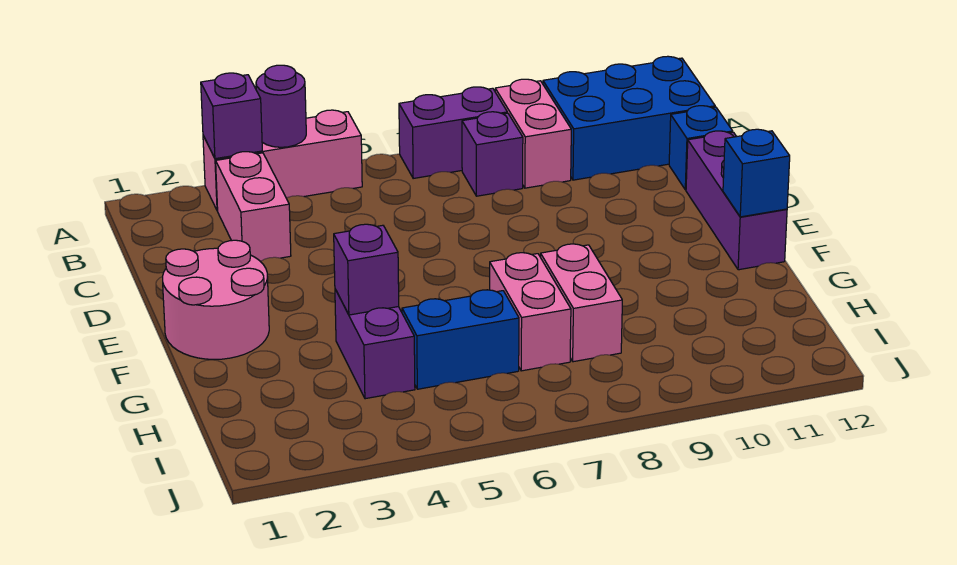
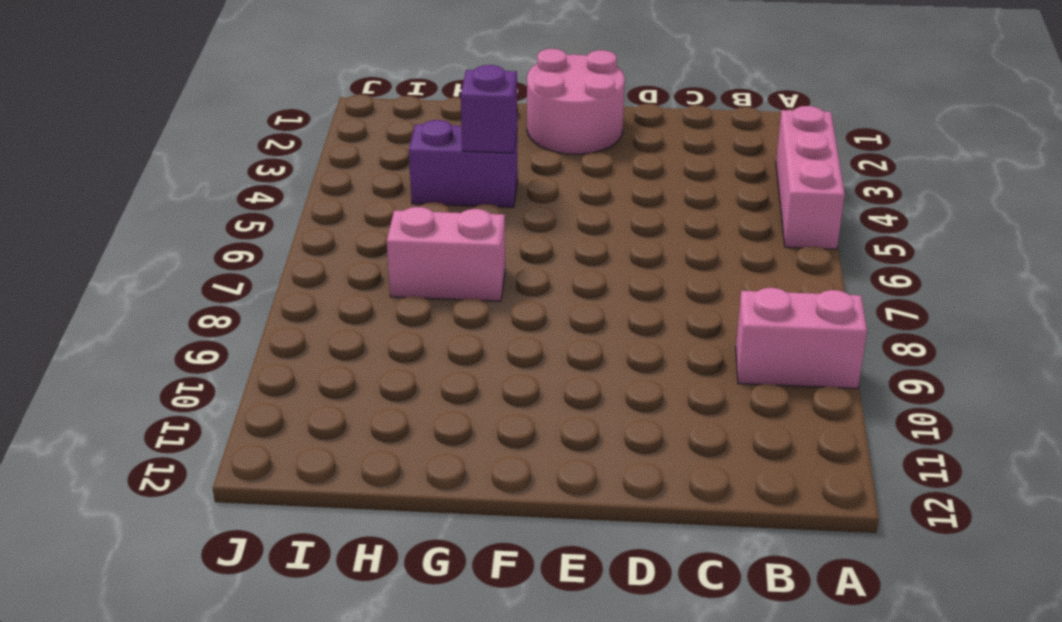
none -> purple brick A7:A8 level 1
none -> blue brick A10:B12 level 1
none -> pink brick B3:C3 level 1

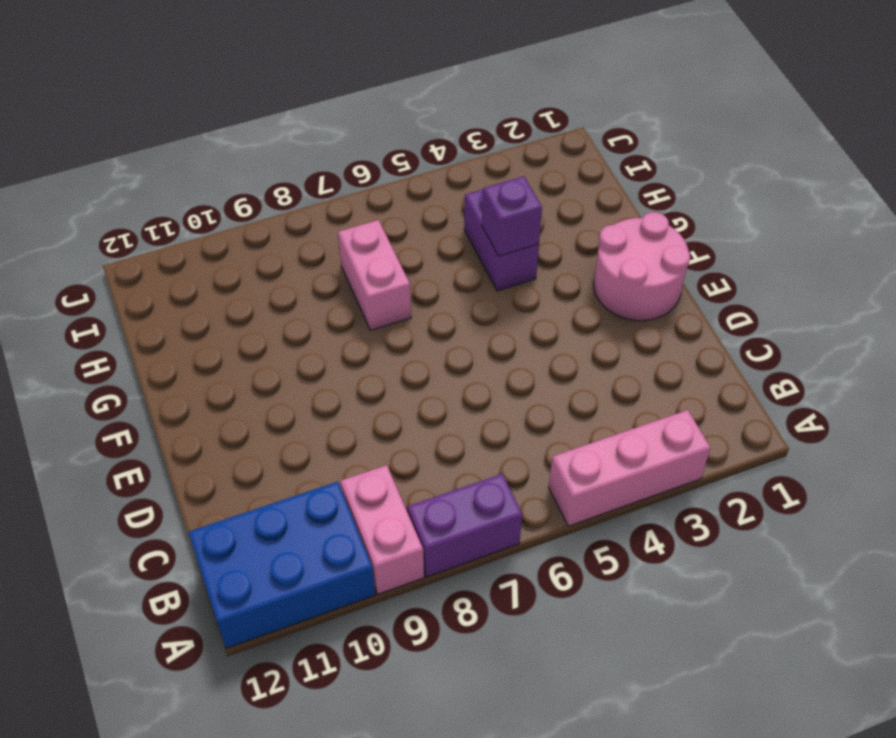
none -> pink brick B3:C3 level 1
none -> purple brick B8 level 1
none -> blue brick C12 level 1

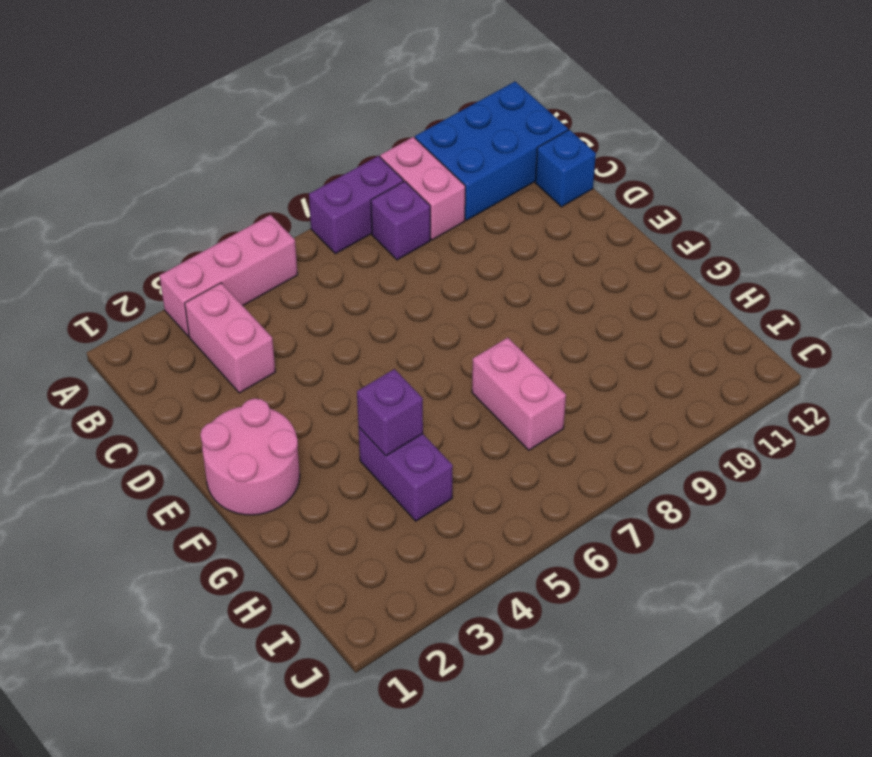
none -> purple brick D12:F12 level 1
none -> pink brick G8:H8 level 1
none -> blue brick H5:H6 level 1

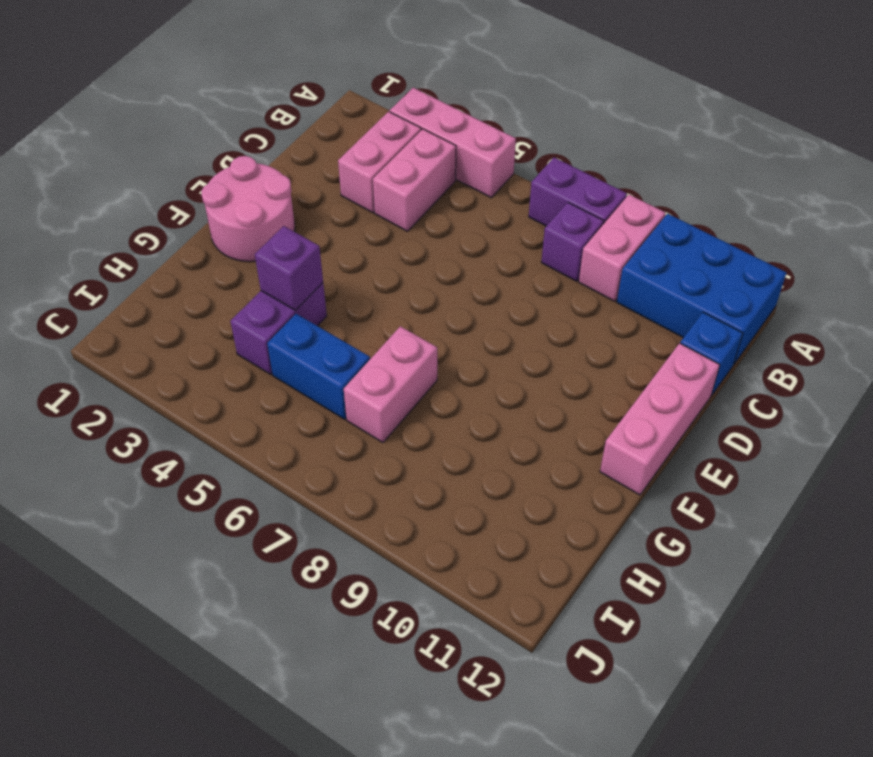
pink brick B4:C4 level 1 -> pink brick G8:H8 level 1
pink brick D12:F12 level 1 -> purple brick D12:F12 level 1
none -> purple brick A3 level 2
none -> purple round brick A4 level 2
none -> blue brick F12 level 2

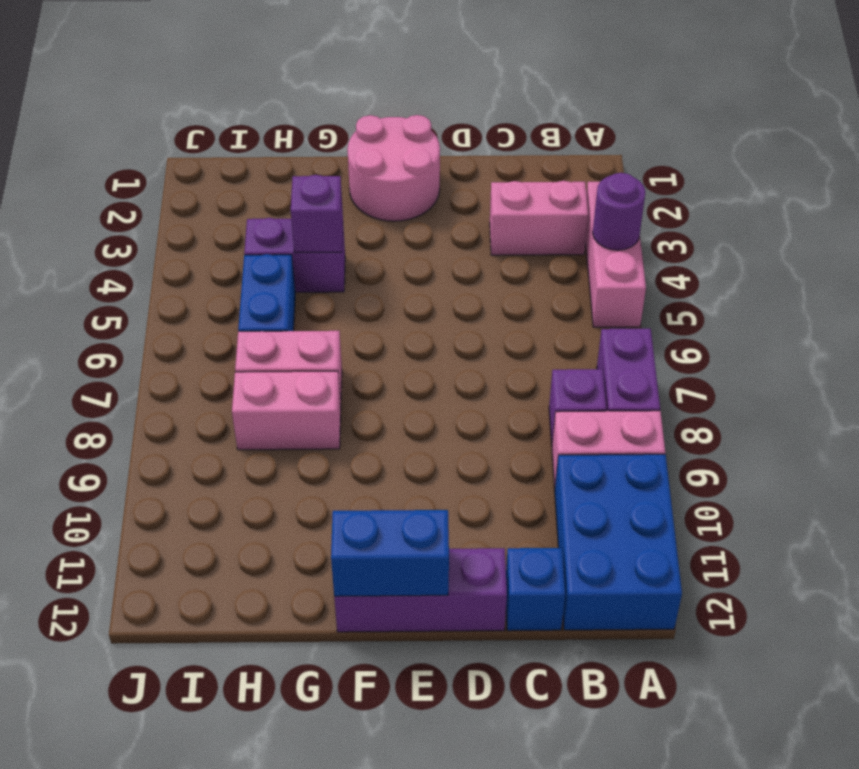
blue brick E12:F12 level 2 -> blue brick F12 level 2
none -> purple brick A3 level 2

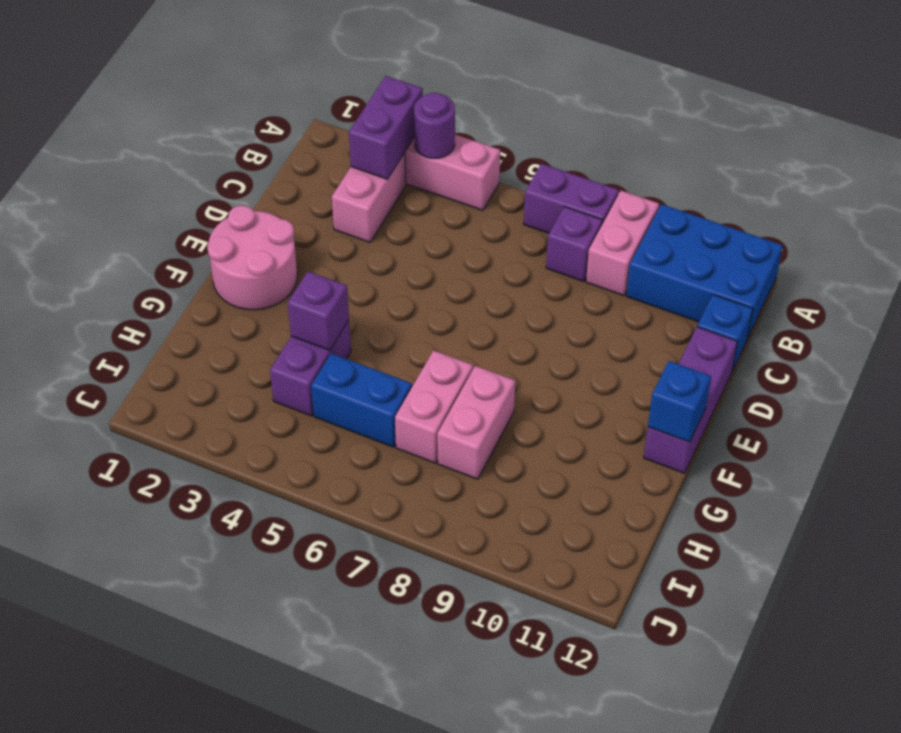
purple brick A3:B3 level 2 -> purple brick A3 level 2

